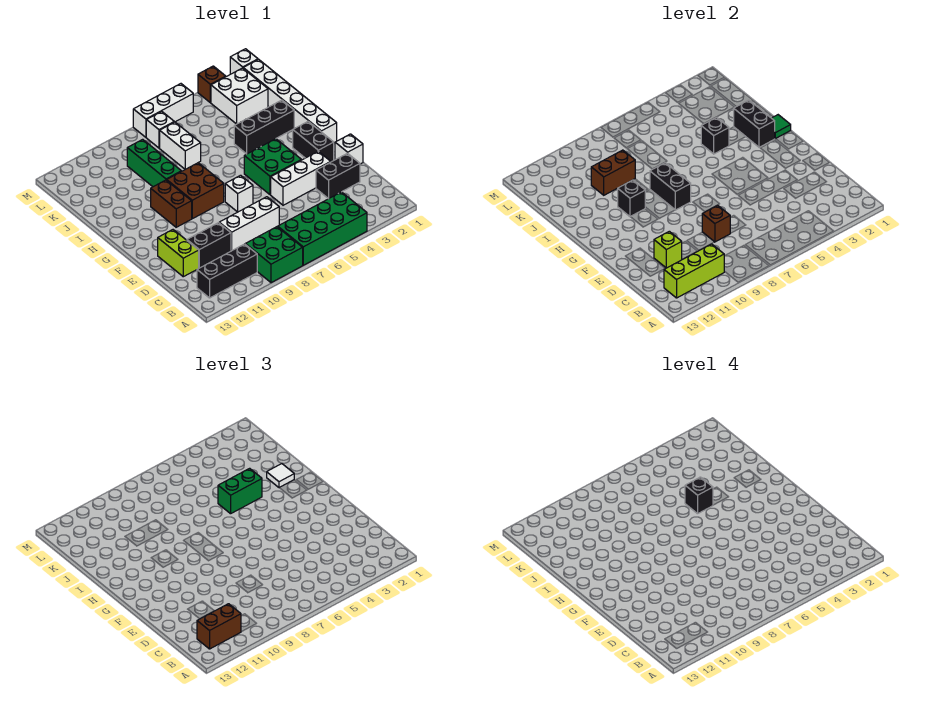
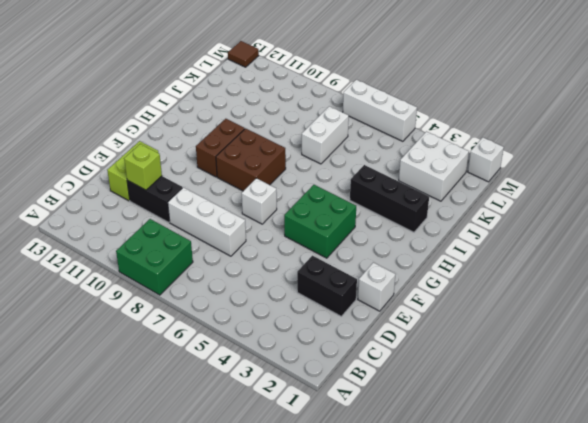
brown tile M13 level 1 -> none
none -> green brick A4:B7 level 1
none -> black brick B10:B12 level 1
none -> white brick E3:E5 level 1
none -> black brick F2:G2 level 1

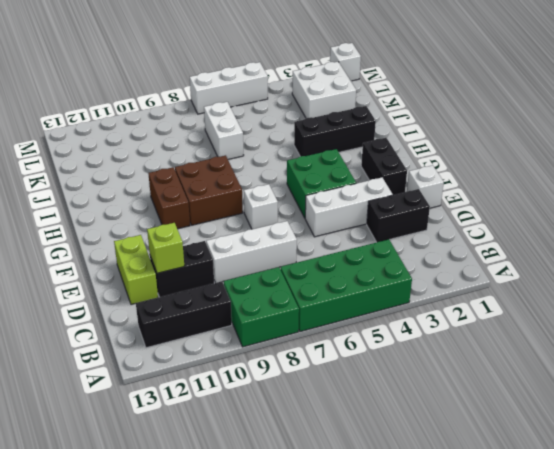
none -> white brick G1:L1 level 1
none -> green brick I9:K9 level 1
none -> white brick L7 level 1
none -> brown brick M3 level 1

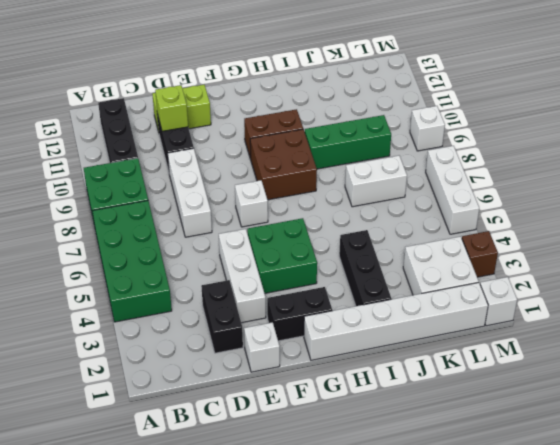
white brick M9 level 1 -> white brick L7 level 1
none -> lime brick B10:B12 level 2
none -> brown brick D8 level 2
none -> black brick G8:H8 level 2
none -> green tile H1 level 2

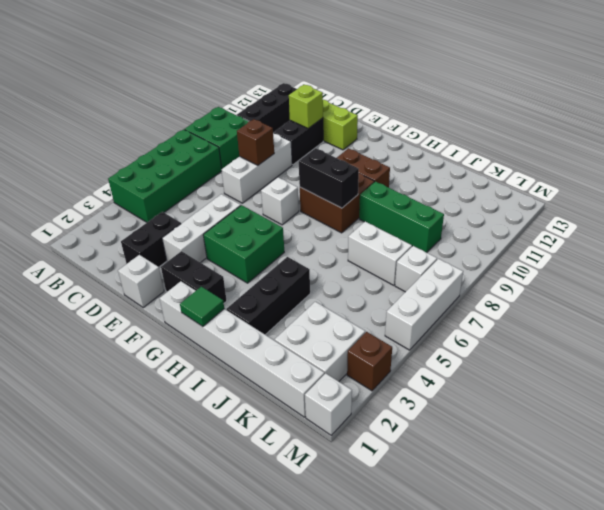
none -> lime brick B10:B12 level 2
none -> black brick H2:I2 level 2
none -> black brick H10 level 2
none -> black brick I4 level 2

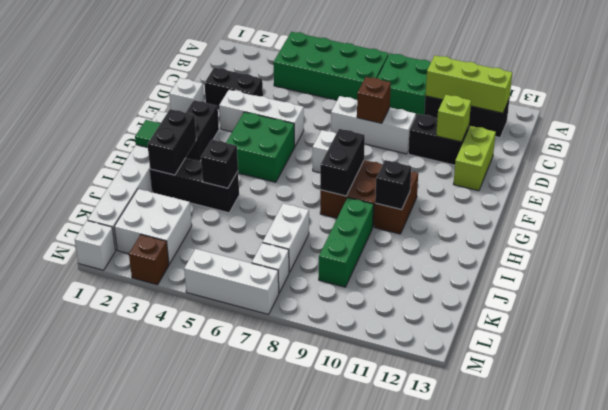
none -> brown brick J9:J10 level 2
none -> brown brick B11:B12 level 3
none -> white tile I2 level 3
none -> green brick I4:I5 level 3

